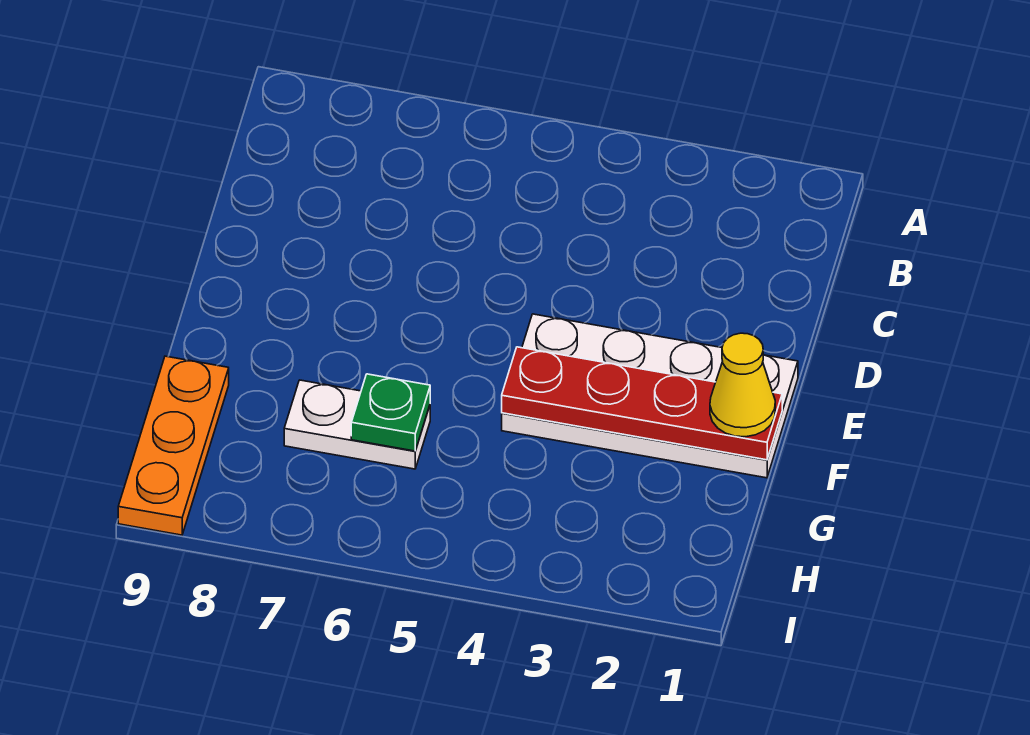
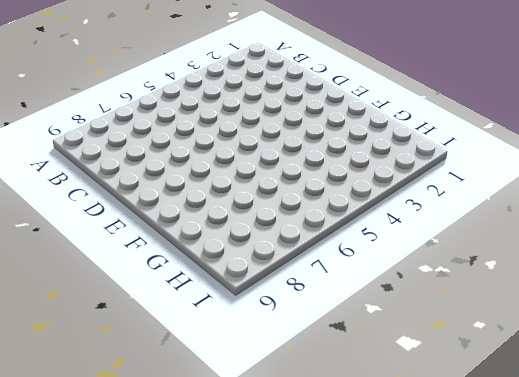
none -> white plate E1:F4 level 1
none -> white plate G6:G7 level 1

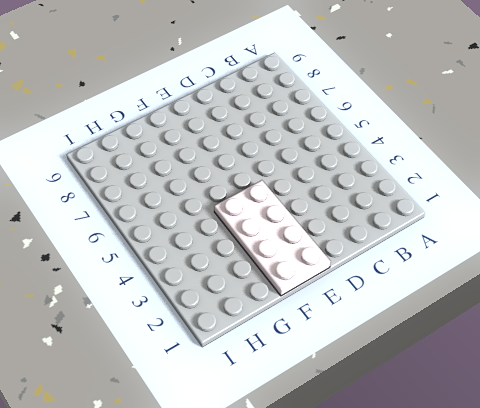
none -> white plate G6:G7 level 1
none -> orange plate G9:I9 level 1

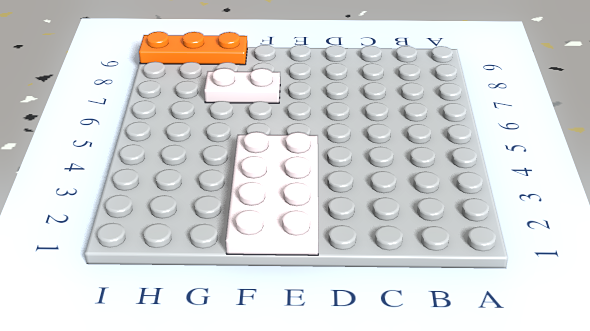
white plate F7:G7 level 1 -> white plate G6:G7 level 1
none -> red plate F1:F4 level 2
none -> green plate G6 level 2

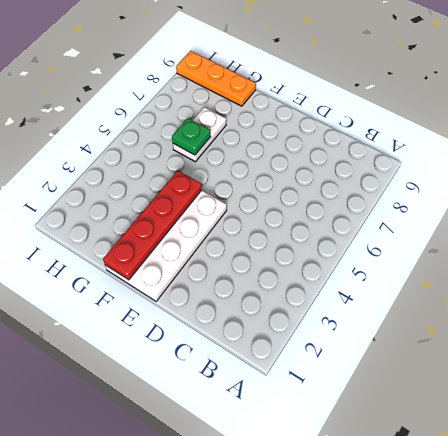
none -> yellow cone F1 level 3

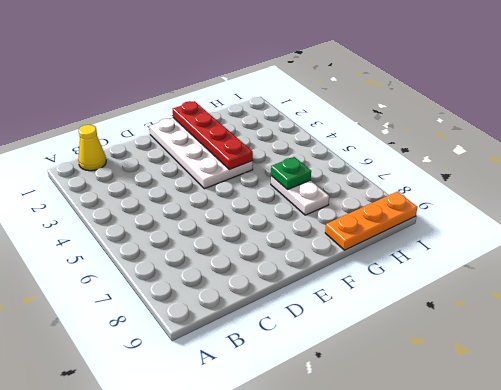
yellow cone B1 level 1 -> yellow cone F1 level 3

